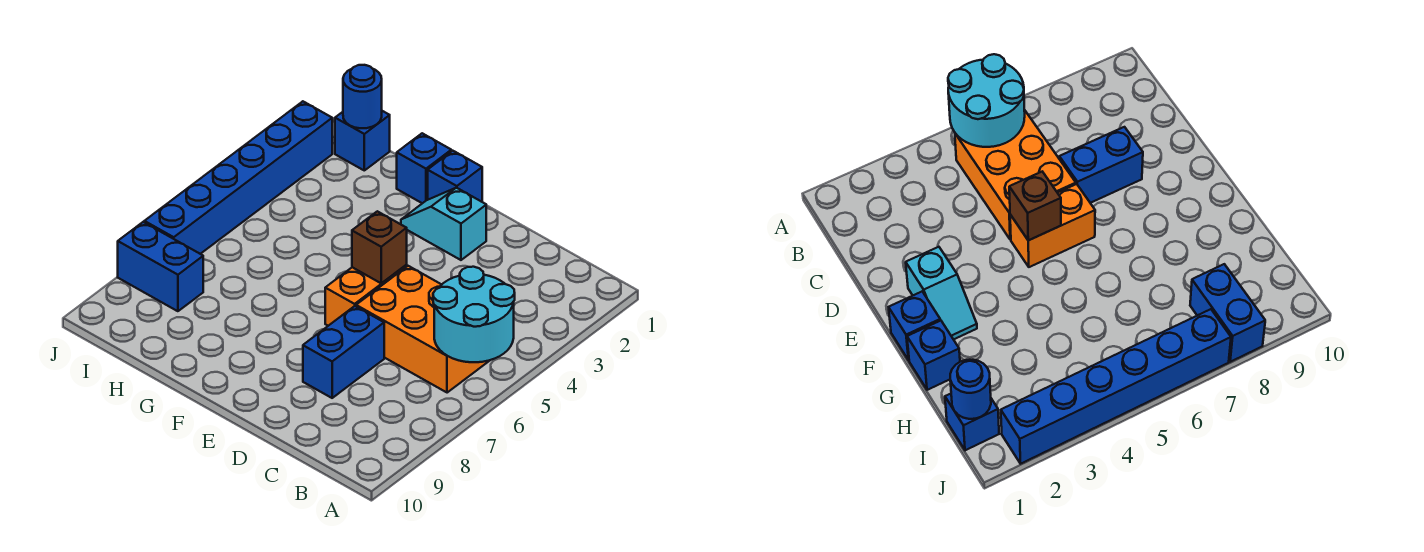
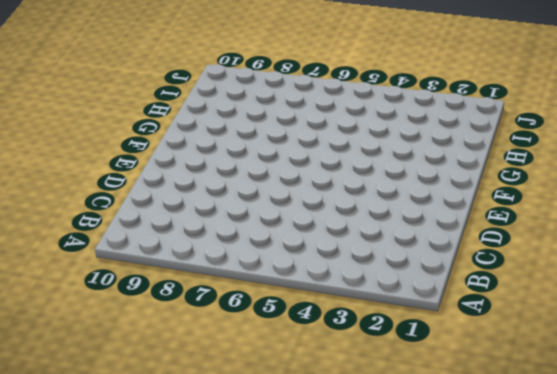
none -> orange brick B5:D6 level 1
none -> blue brick D7:D8 level 1
none -> cyan slope E2:F2 level 1 top E

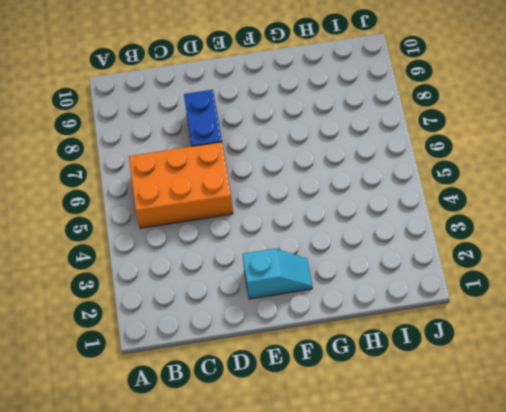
none -> orange brick E5:E6 level 1
none -> blue brick F1 level 1
none -> blue brick G1 level 1

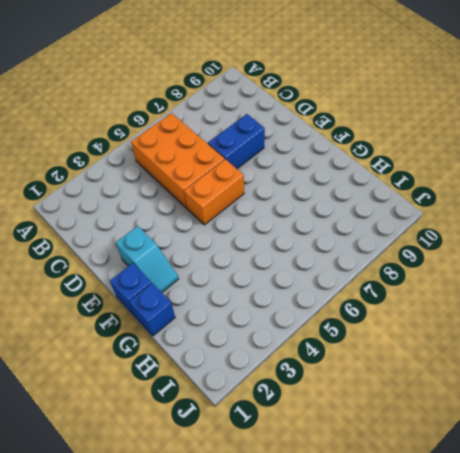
none -> blue brick I1 level 1
none -> blue brick I8:J8 level 1
none -> blue brick J2:J7 level 1

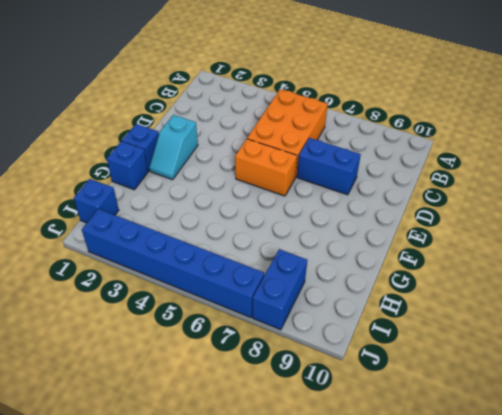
none -> cyan round brick A5:B6 level 2
none -> brown brick E5 level 2
none -> blue round brick I1 level 2

